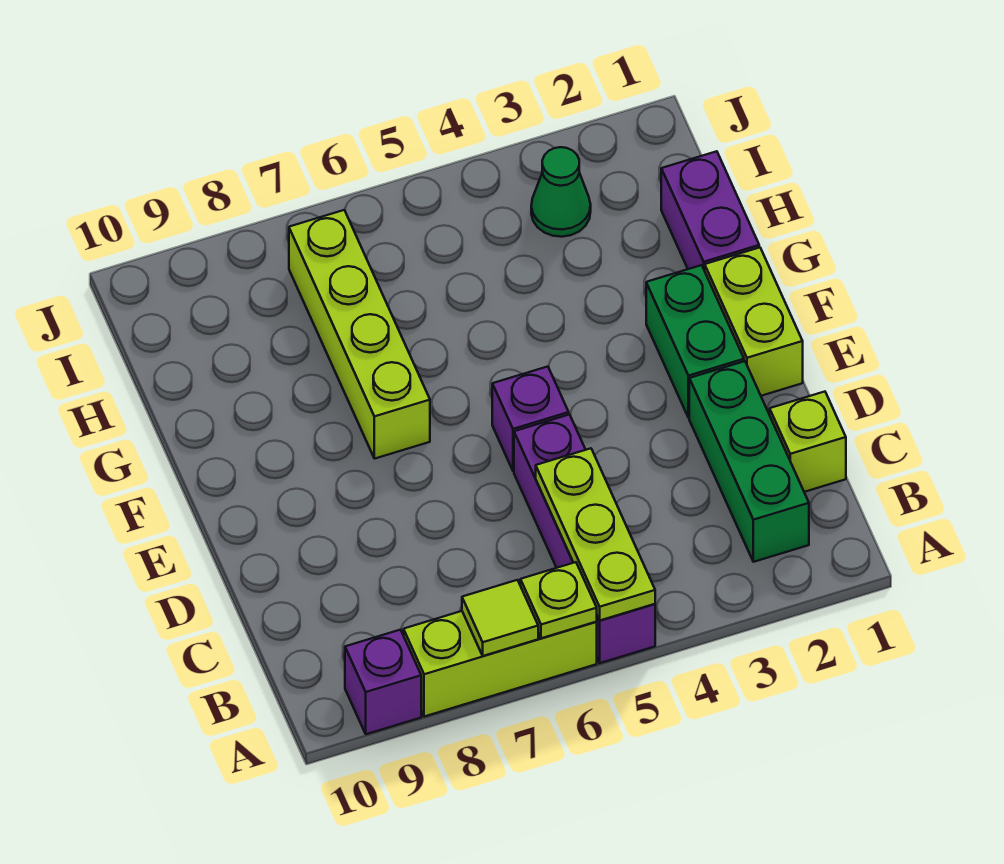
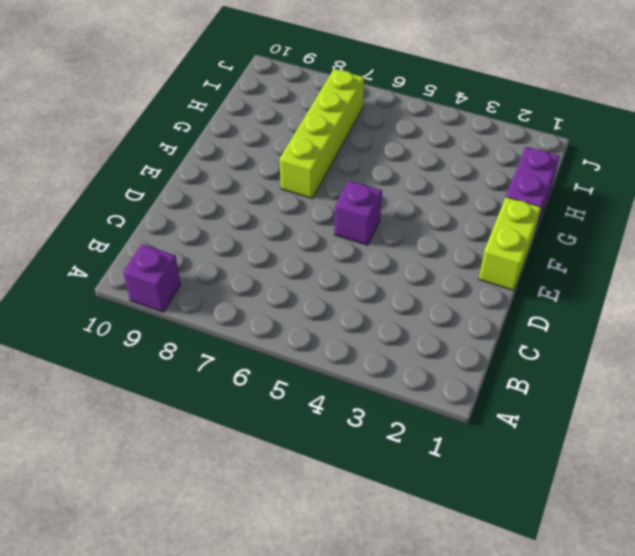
none -> purple brick A5:D5 level 1
none -> lime brick A6:A8 level 1
none -> green brick B2:D2 level 1

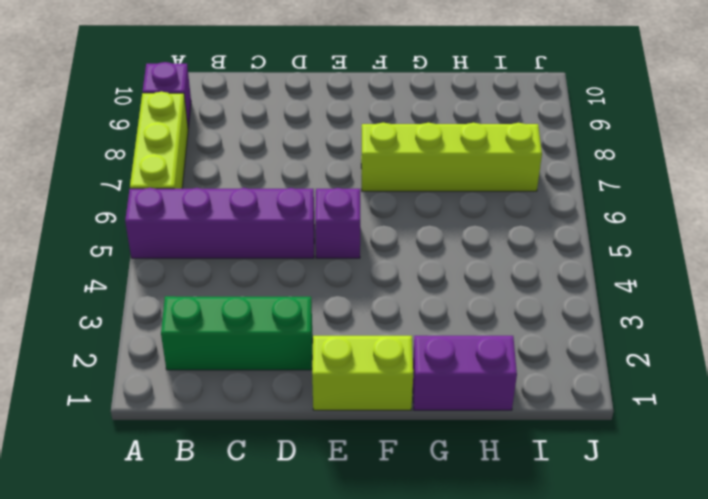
none -> lime brick C1 level 1
none -> green brick E2:F2 level 1
none -> green cone I3 level 1

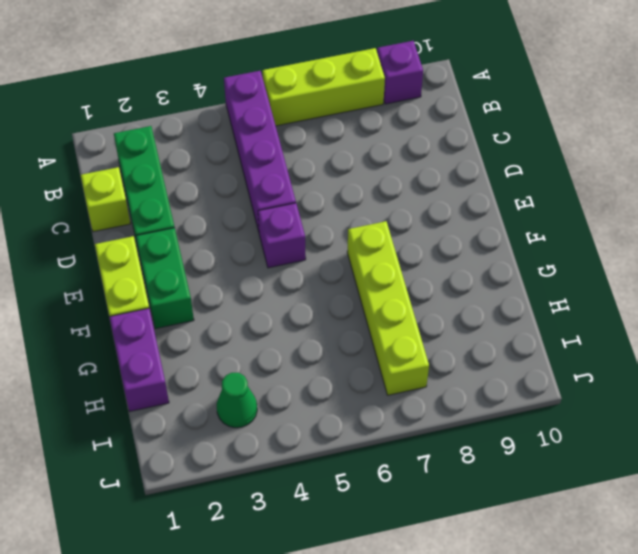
none -> lime plate A5:C5 level 2
none -> lime plate A6 level 2
none -> lime tile A7 level 2

